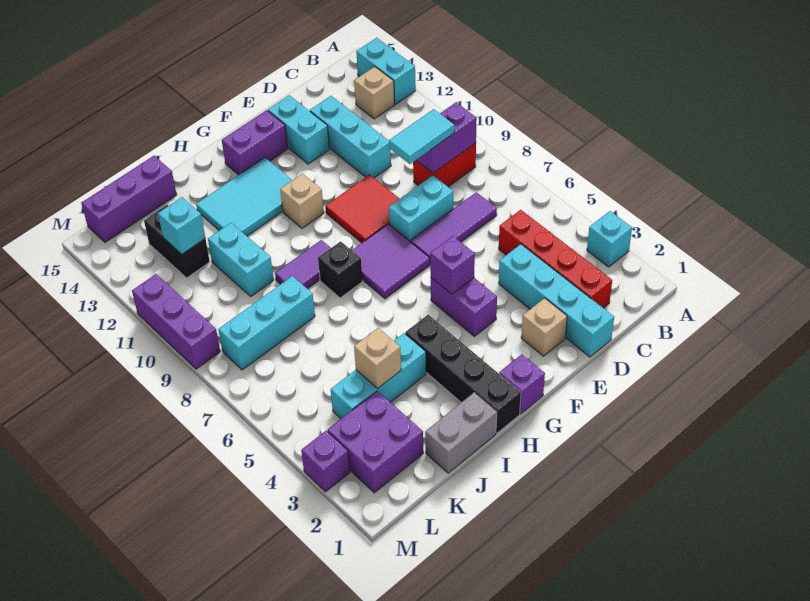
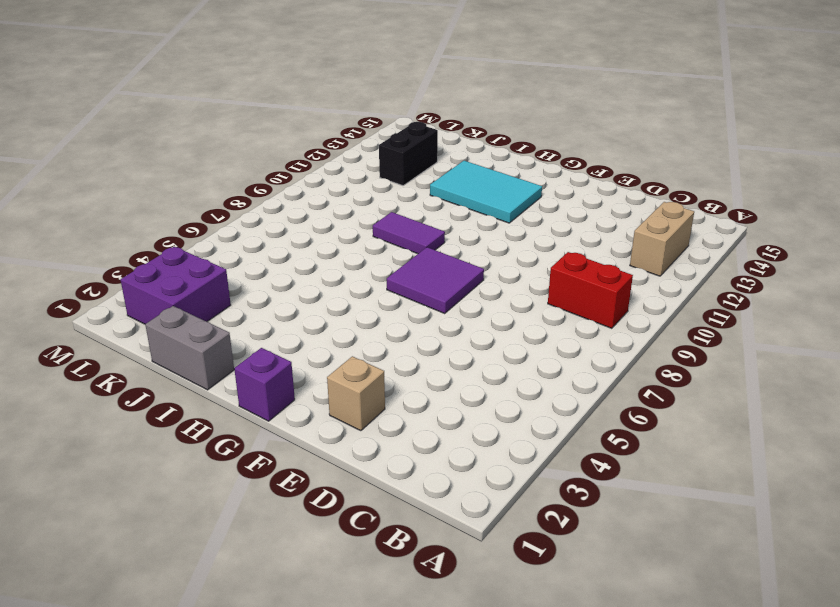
tan brick B12:B13 level 1 -> tan brick B13 level 1
none -> cyan brick A3 level 1
none -> cyan brick A13:A14 level 1
none -> red brick C2:C5 level 1
none -> purple tile C7:E7 level 1

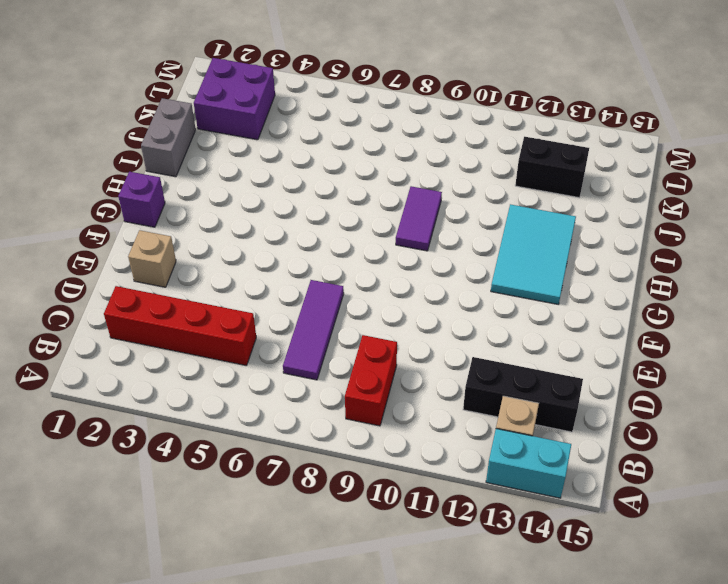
black brick C12:C14 level 1 -> none
none -> cyan brick A3 level 1
none -> cyan brick D1:D4 level 1
none -> cyan brick D8:E8 level 1
none -> cyan brick D11:D13 level 1

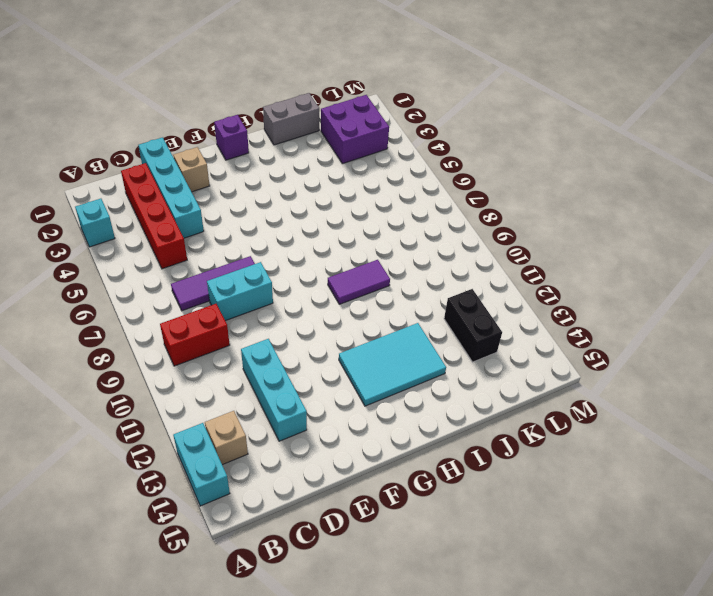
none -> red tile E9:F10 level 1
none -> cyan brick E13:E14 level 1
none -> purple brick F4:F5 level 1
none -> purple tile F7:G8 level 1

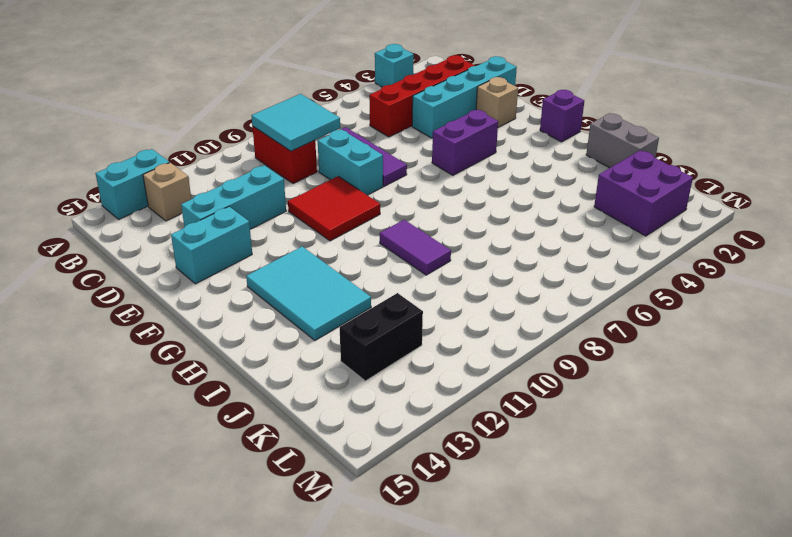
cyan tile B8:C9 level 2 -> purple brick B9:C9 level 2
none -> purple tile F7:G8 level 1
none -> purple brick F14:G14 level 1
none -> tan brick G11 level 1
none -> black brick H1:H4 level 1

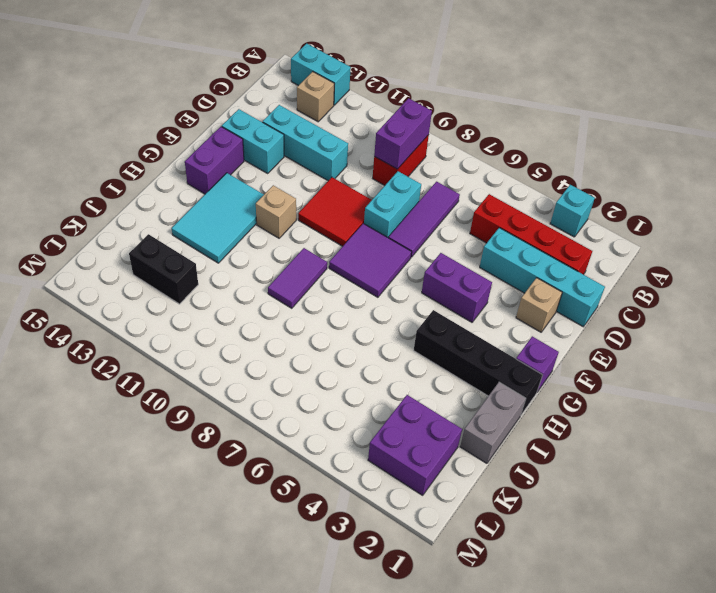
none -> black brick H8 level 1
none -> cyan brick I4:K4 level 1
none -> cyan brick J8:L8 level 1
none -> cyan brick J10:J11 level 1

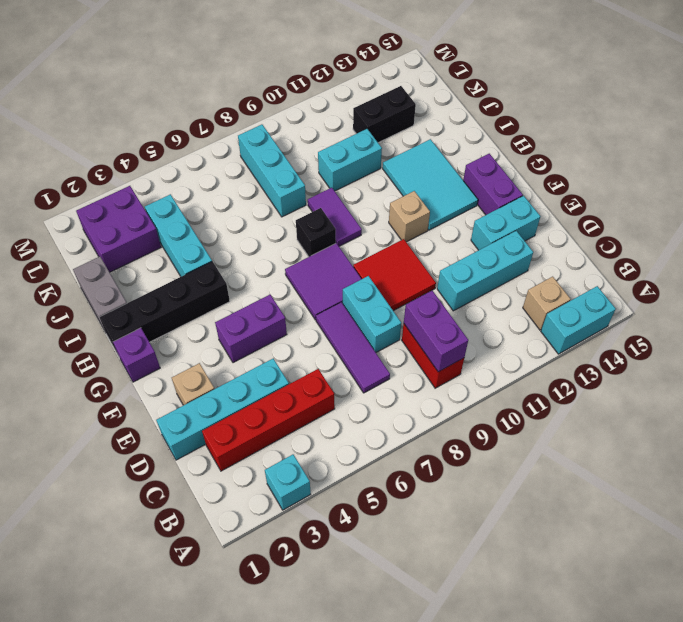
none -> purple brick J15:L15 level 1
none -> purple brick M3 level 1
none -> purple brick M9:M11 level 1
none -> purple brick F5 level 2

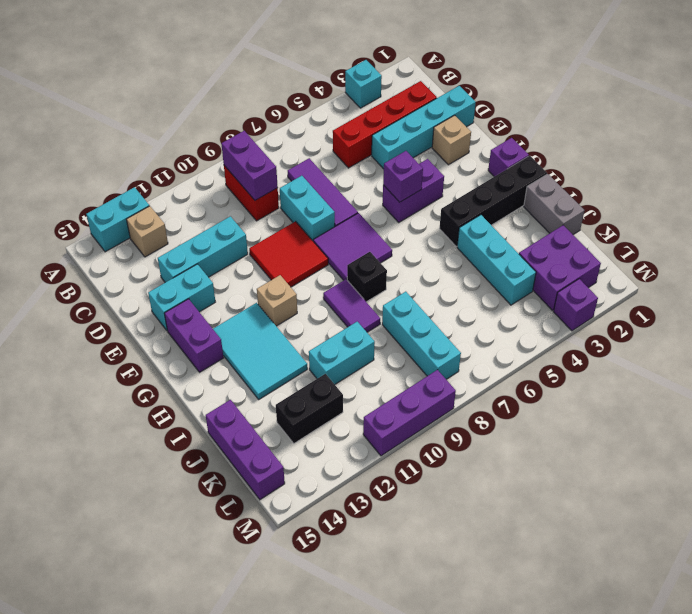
none -> tan brick J4 level 2
none -> cyan brick K12 level 2
none -> cyan tile C9:D9 level 3

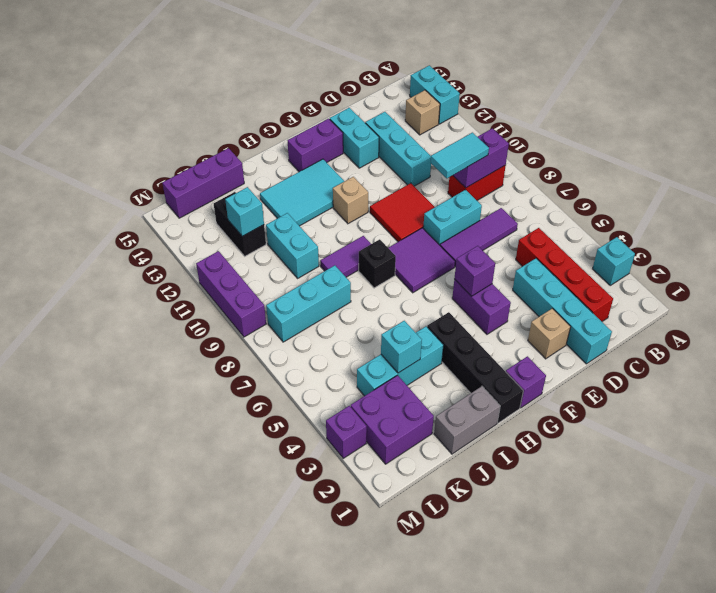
cyan brick J4 level 2 -> tan brick J4 level 2

